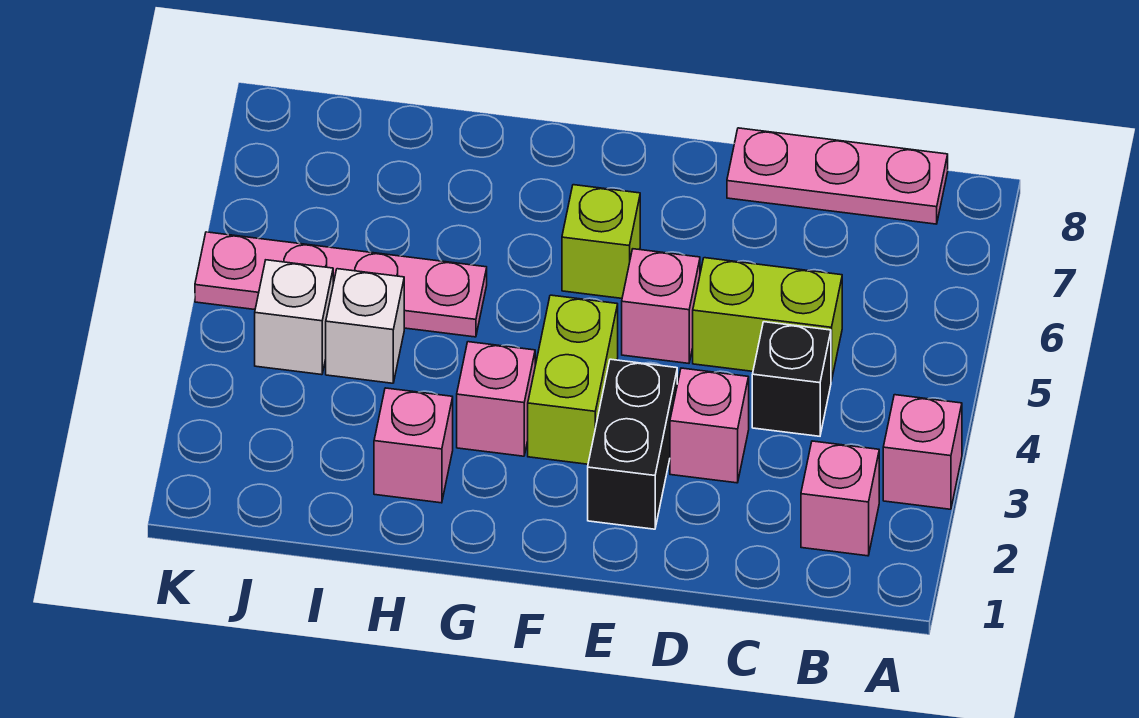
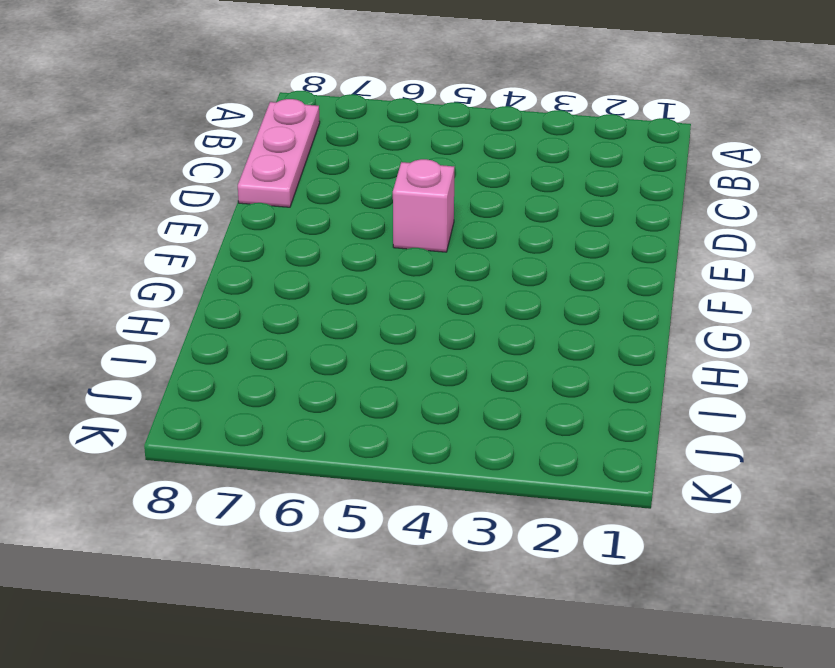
none -> pink brick A3 level 1
none -> pink brick B2 level 1
none -> black brick C4 level 1

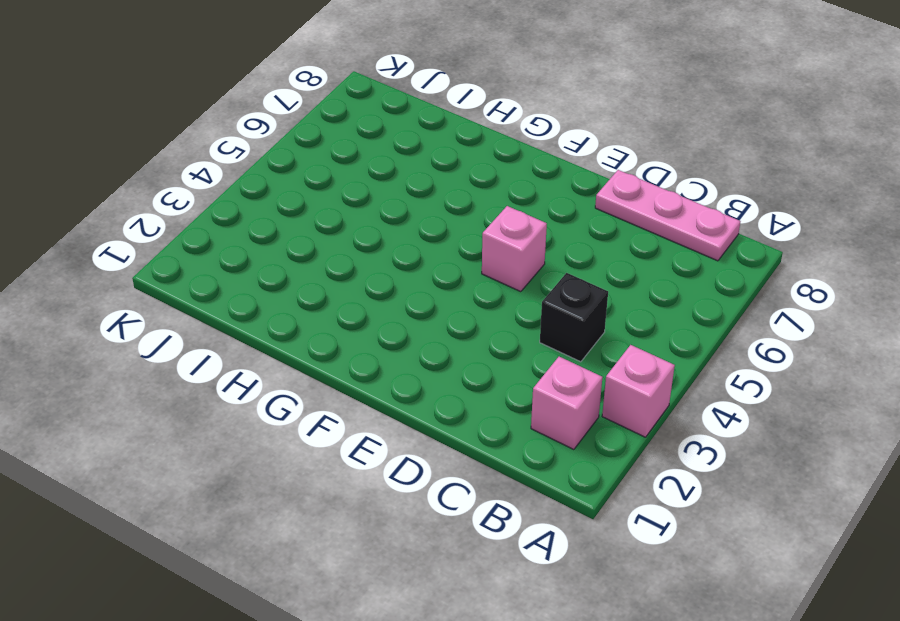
none -> lime brick C5:D5 level 1
none -> pink brick D3 level 1
none -> black brick E2:E3 level 1

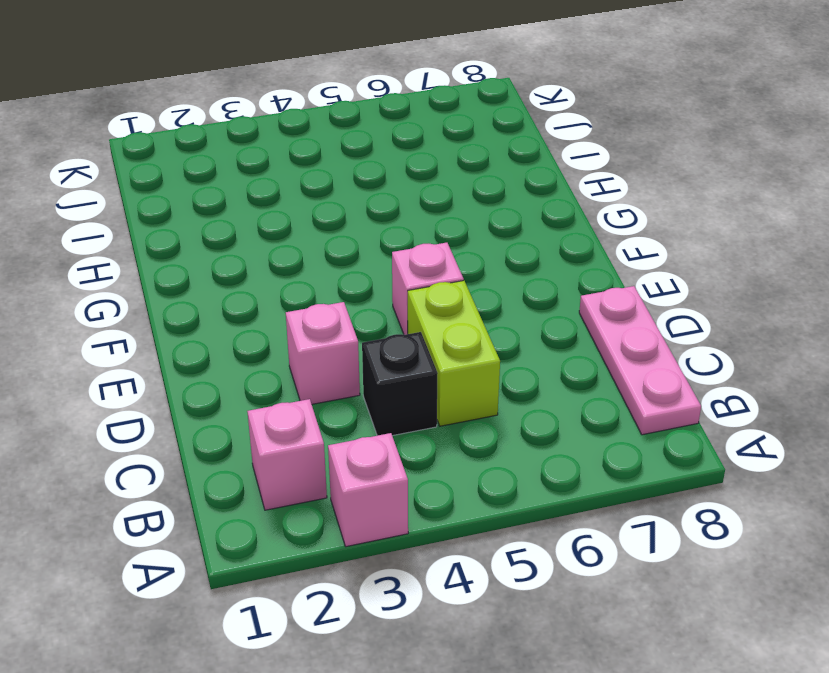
none -> black brick E2:E3 level 1
none -> lime brick F3:F4 level 1
none -> lime brick F6 level 1

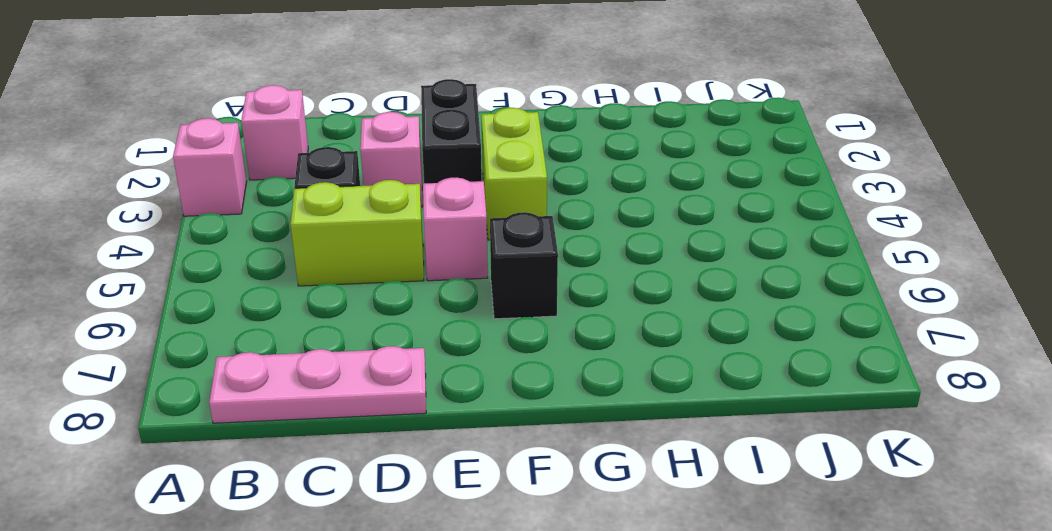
black brick F6 level 1 -> lime brick F6 level 1
none -> pink brick G3 level 1
none -> pink brick H2 level 1
none -> pink plate H5:K5 level 1

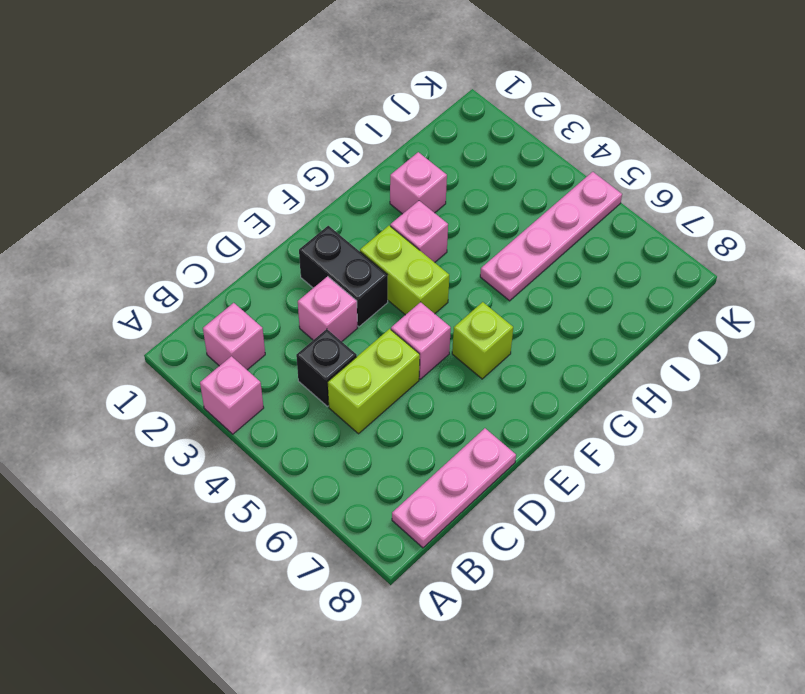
none -> white brick I4 level 1
none -> white brick J4 level 1

